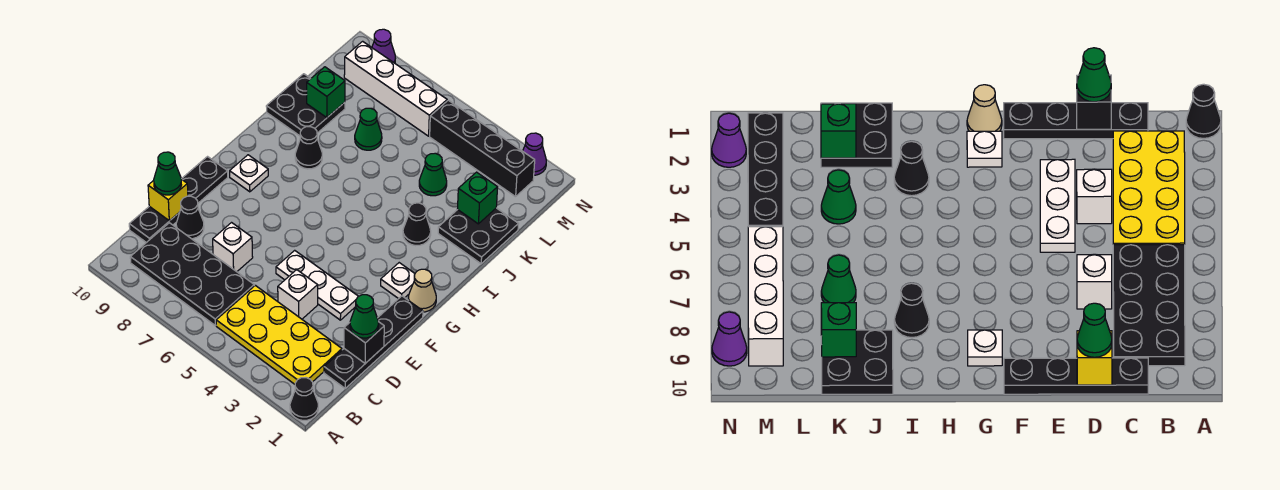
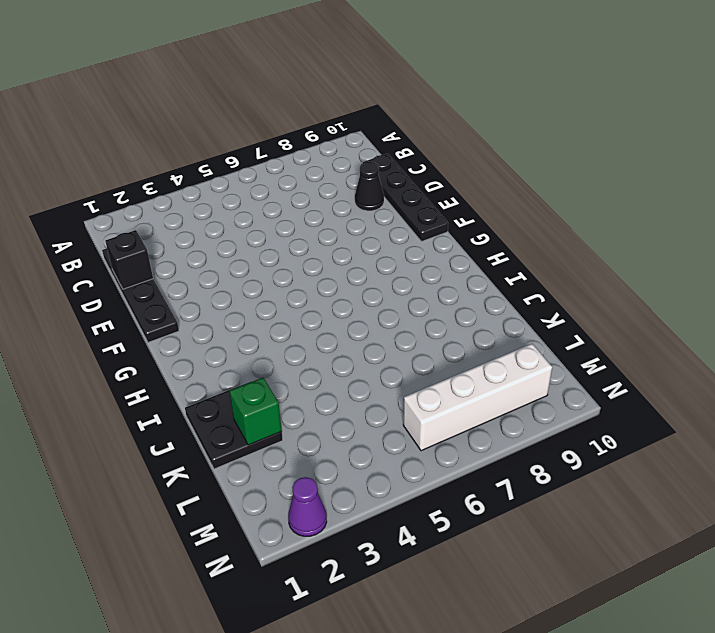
none -> black cone A1 level 1
none -> yellow plate B2:C5 level 1
none -> black plate B6:C9 level 1

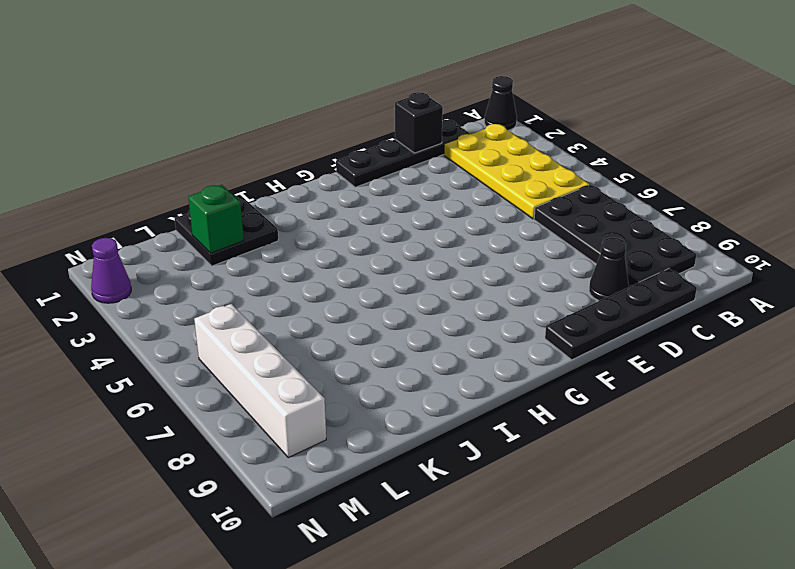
none -> white brick D4 level 1
none -> white brick D7 level 1
none -> white plate E3:E5 level 1

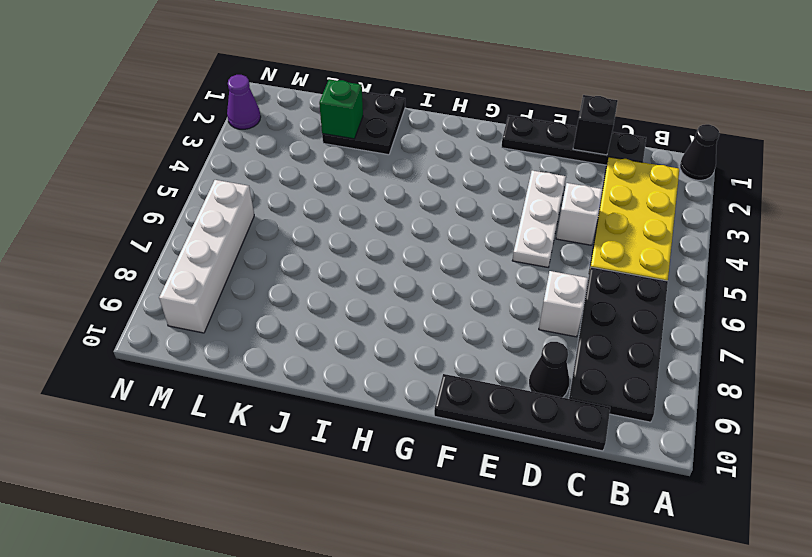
none -> tan cone G1 level 1
none -> white plate G2 level 1
none -> white plate G9 level 1

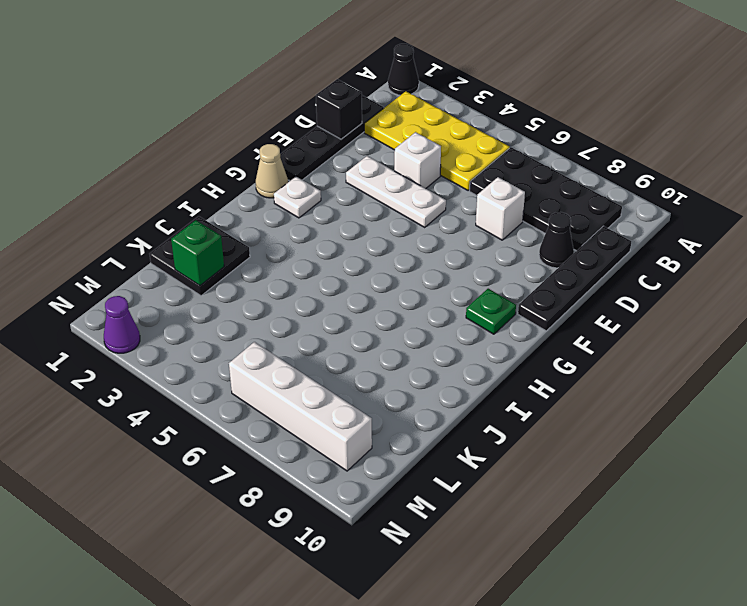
green plate G9 level 1 -> white plate G9 level 1
none -> black cone I3 level 1
none -> black cone I8 level 1
none -> black plate J9:K10 level 1

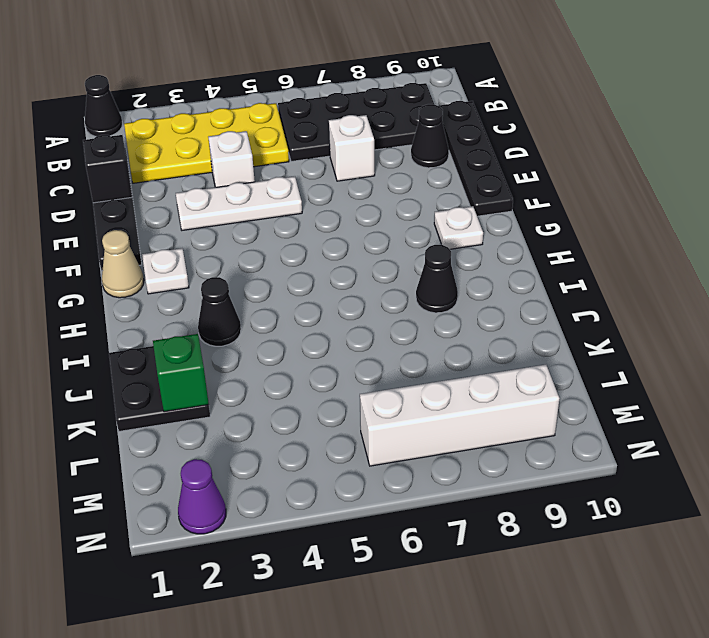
none -> black plate J9:K10 level 1
none -> green cone K4 level 1
none -> green cone K7 level 1

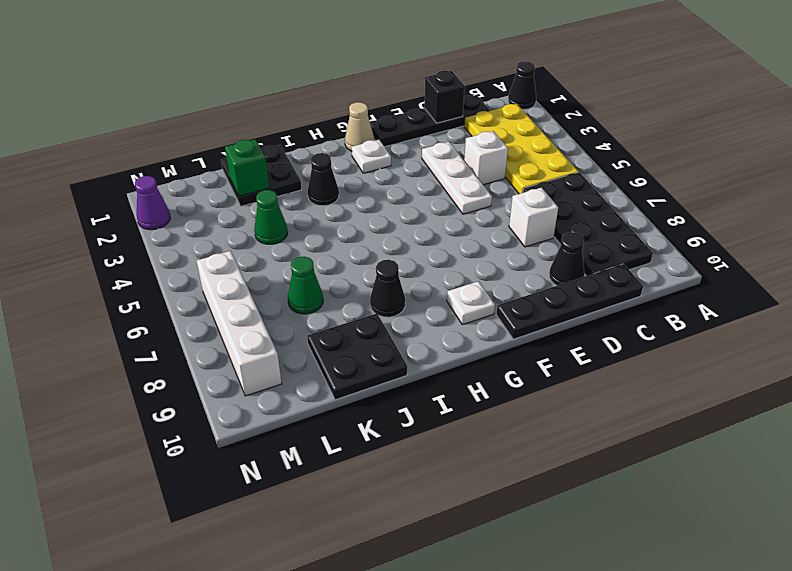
none -> black brick M2:M5 level 1
none -> purple cone N9 level 1
none -> yellow brick D10 level 2

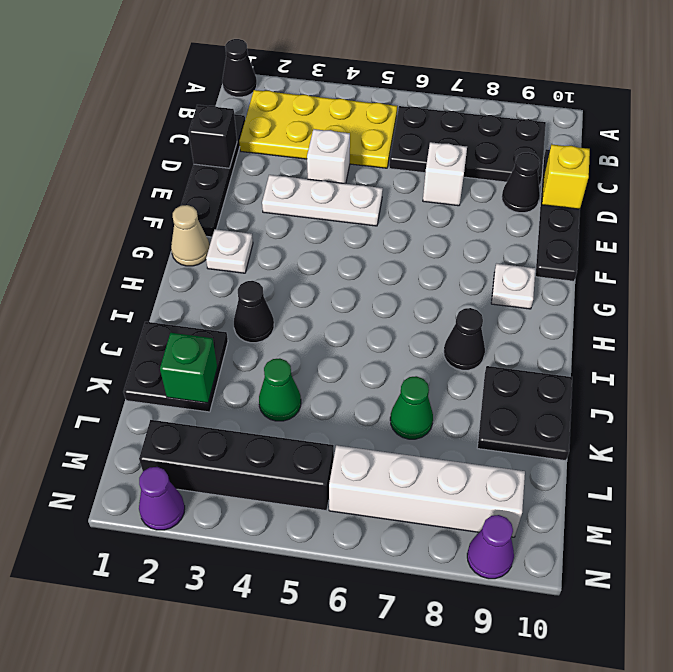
none -> green brick K9 level 2
none -> green cone D1 level 3
none -> green cone D10 level 3

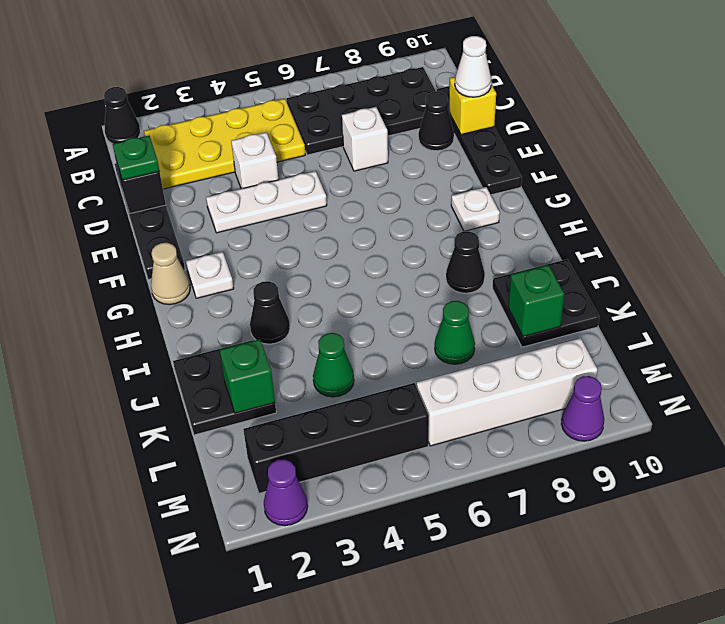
green plate D1 level 3 -> green cone D1 level 3
white cone D10 level 3 -> green cone D10 level 3

